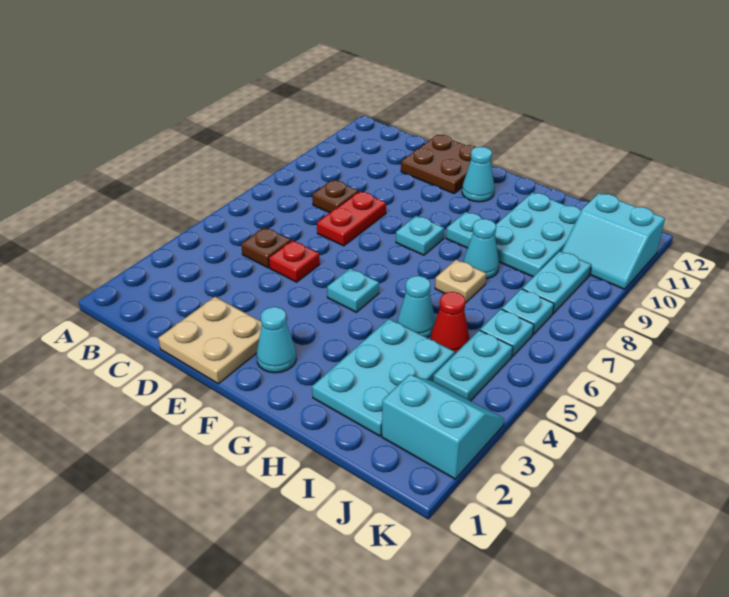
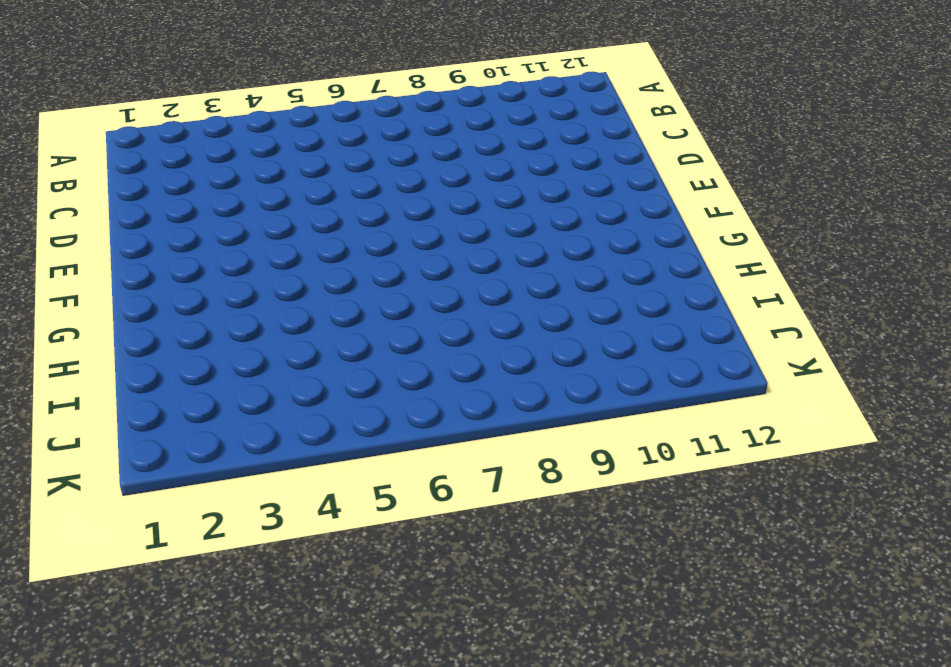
none -> brown plate C5 level 1
none -> brown plate C8 level 1
none -> tan plate D1:E2 level 1

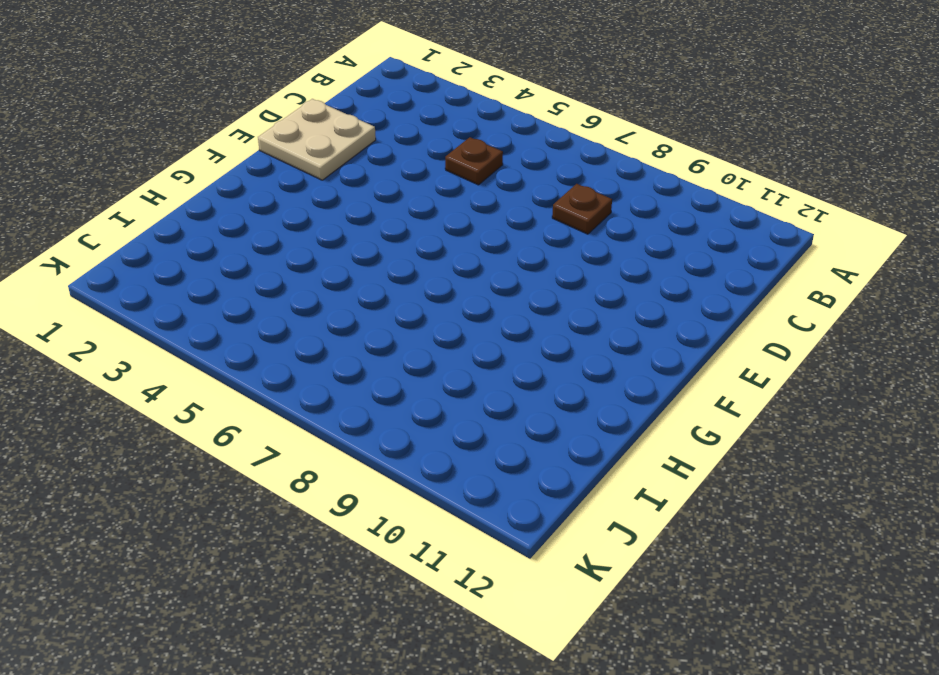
none -> red plate D5 level 1
none -> red plate D7:D8 level 1
none -> brown plate D11:E12 level 1

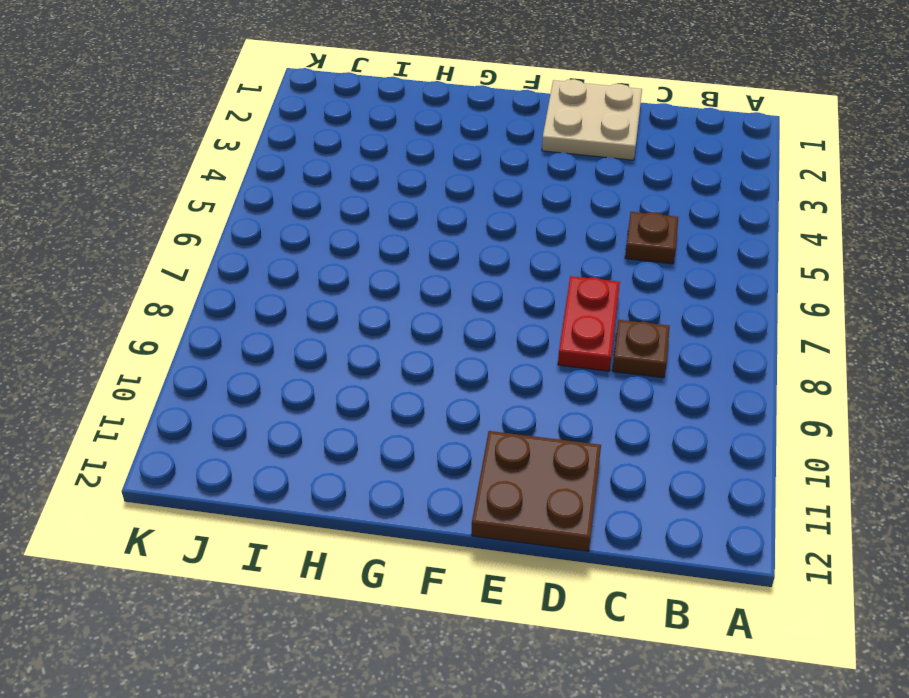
none -> red plate D5 level 1
none -> cyan cone F2 level 1
none -> cyan plate F5 level 1

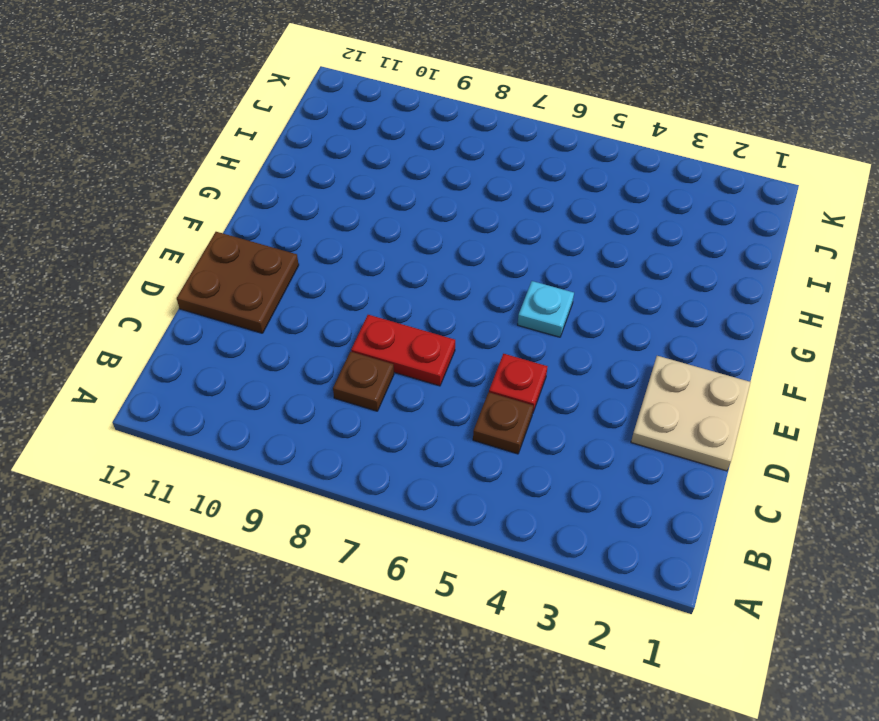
none -> cyan cone F2 level 1
none -> cyan plate F8 level 1
none -> cyan cone F11 level 1

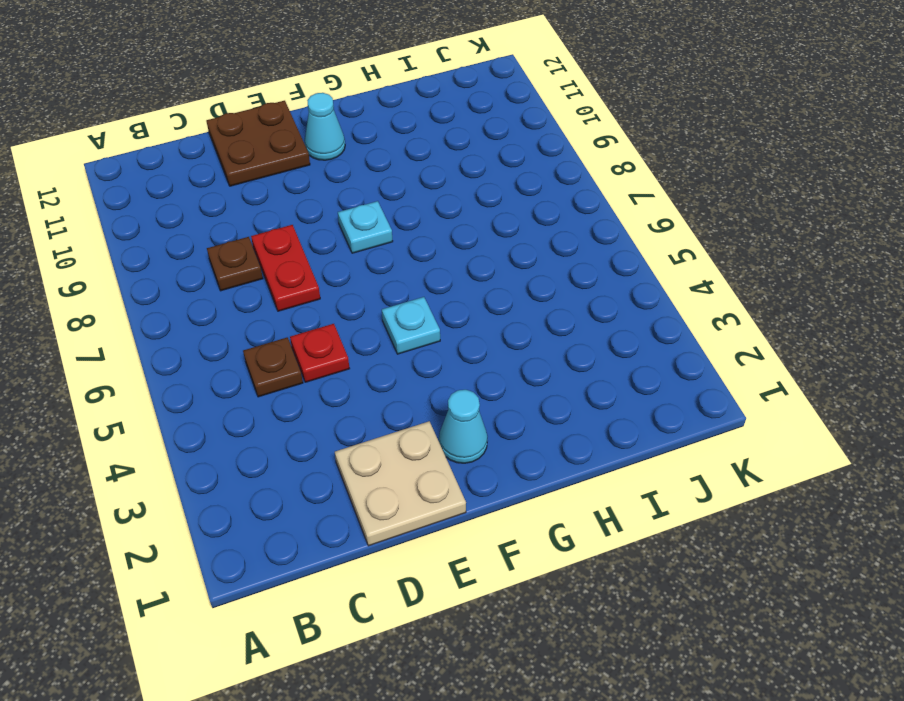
none -> cyan plate G9 level 1
none -> cyan plate H2:I4 level 1
none -> cyan cone H5 level 1

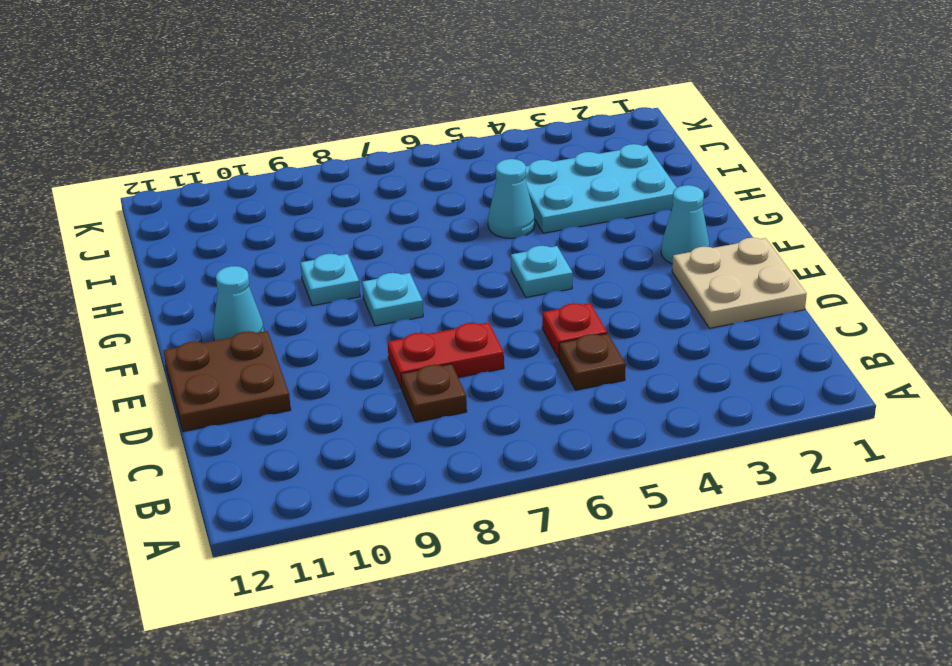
none -> tan plate H7 level 1
none -> cyan cone H8 level 1
none -> cyan plate H9:I11 level 1

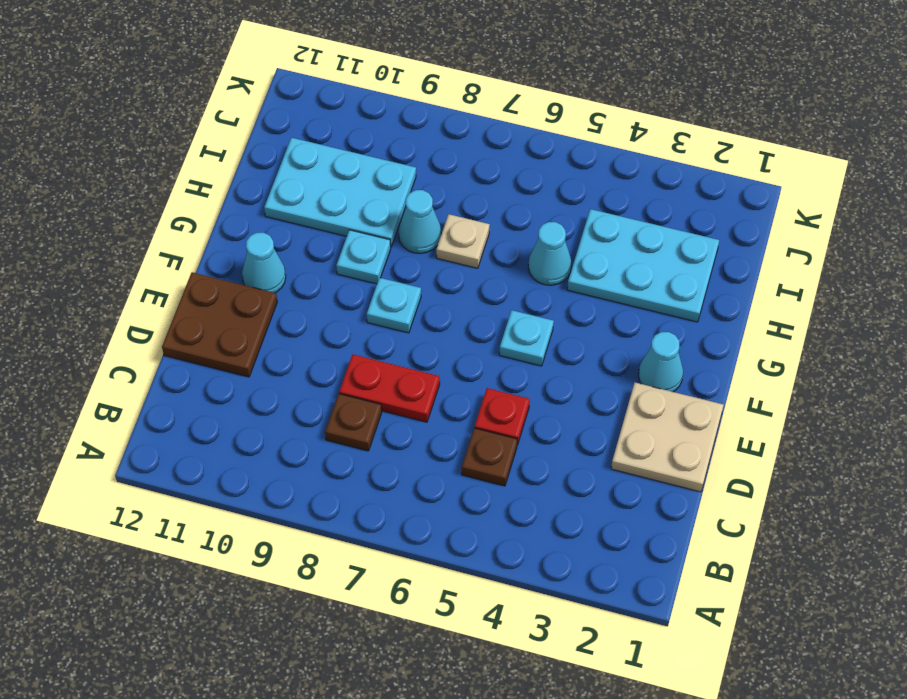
none -> red cone I5 level 1
none -> cyan slope J2:K3 level 1 top 2
none -> cyan plate J4:J5 level 1

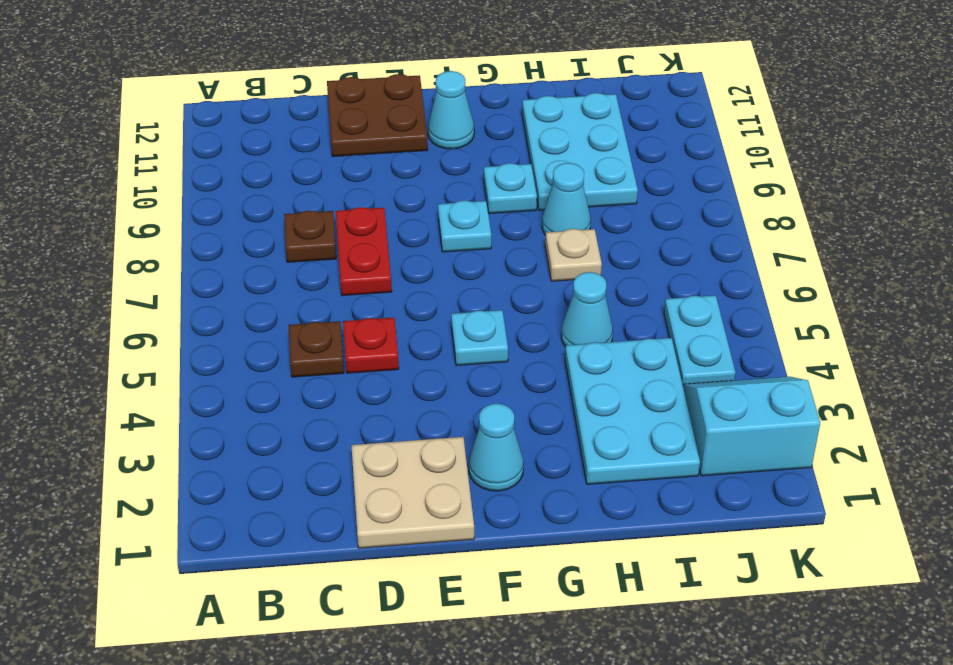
none -> red cone I5 level 1
none -> cyan plate J6 level 1
none -> cyan plate J7 level 1

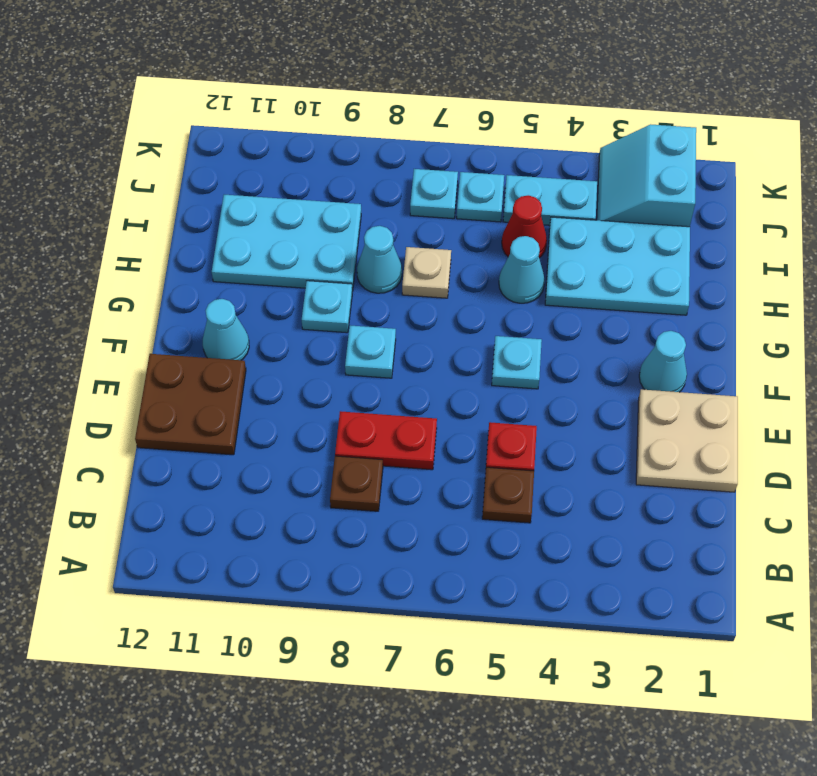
none -> cyan plate J8:J9 level 1
none -> cyan slope J10:K11 level 1 top 11

